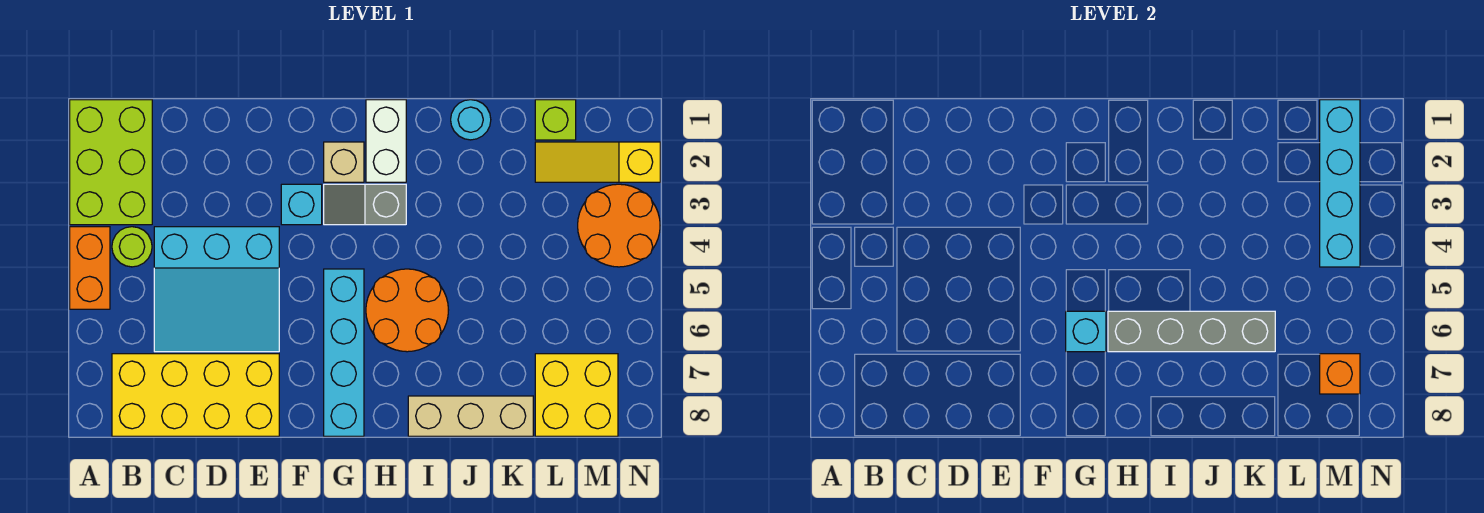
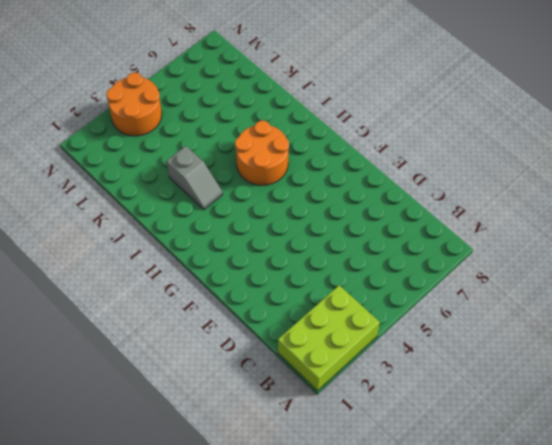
grey slope I3:J3 level 1 top J -> grey slope G3:H3 level 1 top H
none -> orange brick A4:A5 level 1
none -> lime round brick B4 level 1
none -> yellow brick B7:E8 level 1

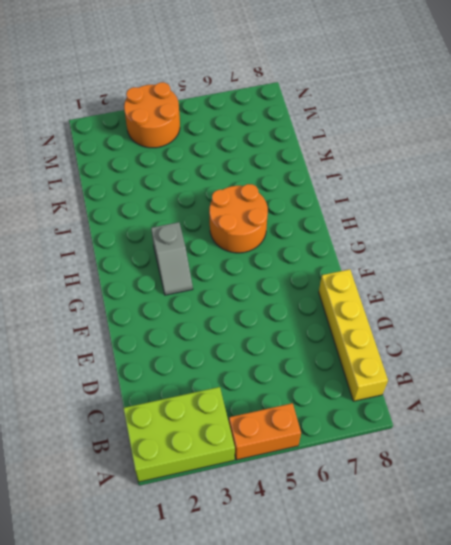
yellow brick B8:E8 level 1 -> yellow brick B7:E8 level 1
none -> lime round brick B4 level 1
none -> cyan slope C4:E6 level 1 top 4
none -> cyan brick F3 level 1

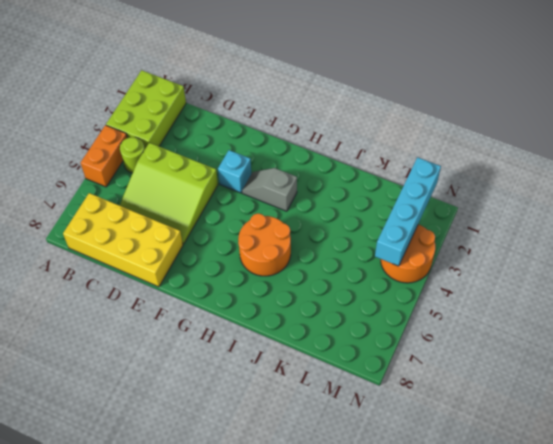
lime slope C4:E6 level 1 top 4 -> cyan slope C4:E6 level 1 top 4
none -> tan brick G2 level 1
none -> cyan brick G5:G8 level 1
none -> white brick H1:H2 level 1

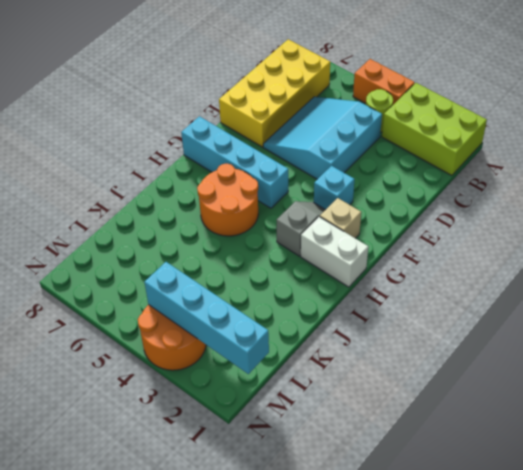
none -> tan brick I8:K8 level 1
none -> cyan round brick J1 level 1
none -> lime brick L1 level 1

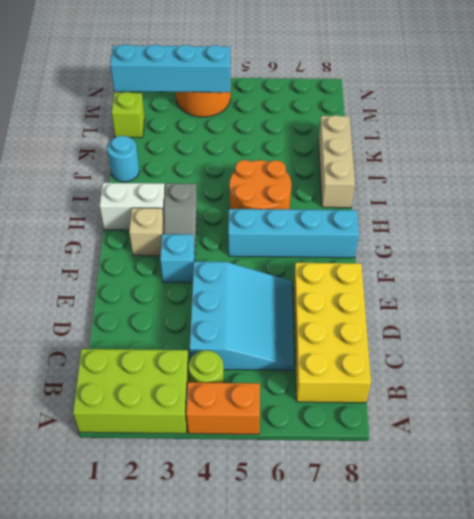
none -> yellow slope L2:N2 level 1 top N
none -> yellow brick L7:M8 level 1
none -> cyan brick G6 level 2

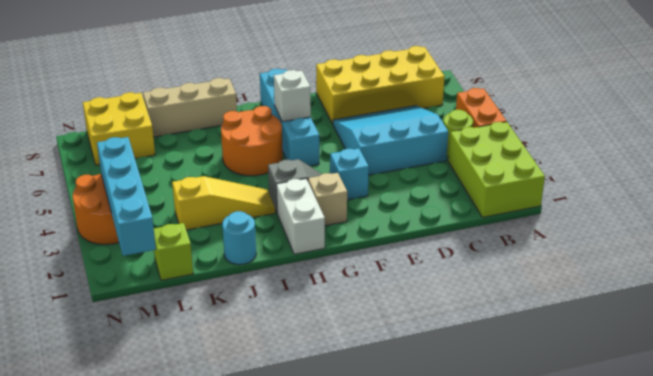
white brick G6 level 2 -> cyan brick G6 level 2
yellow slope I3:K3 level 1 top K -> yellow slope L2:N2 level 1 top N
none -> grey brick H6:K6 level 2
none -> orange brick M7 level 2

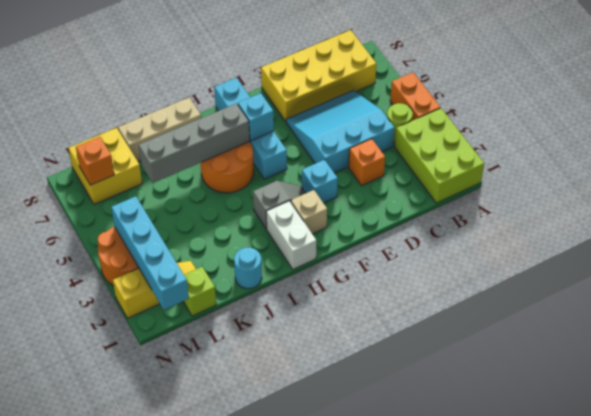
orange brick D3 level 1 -> none

